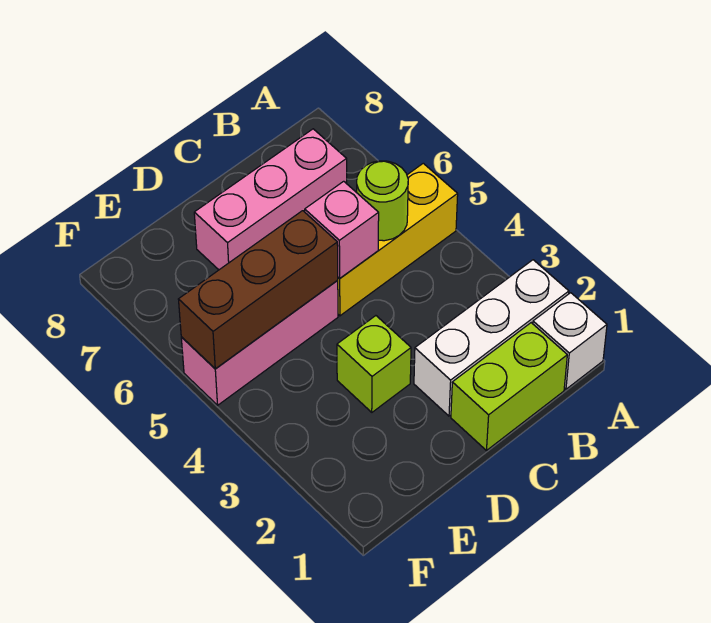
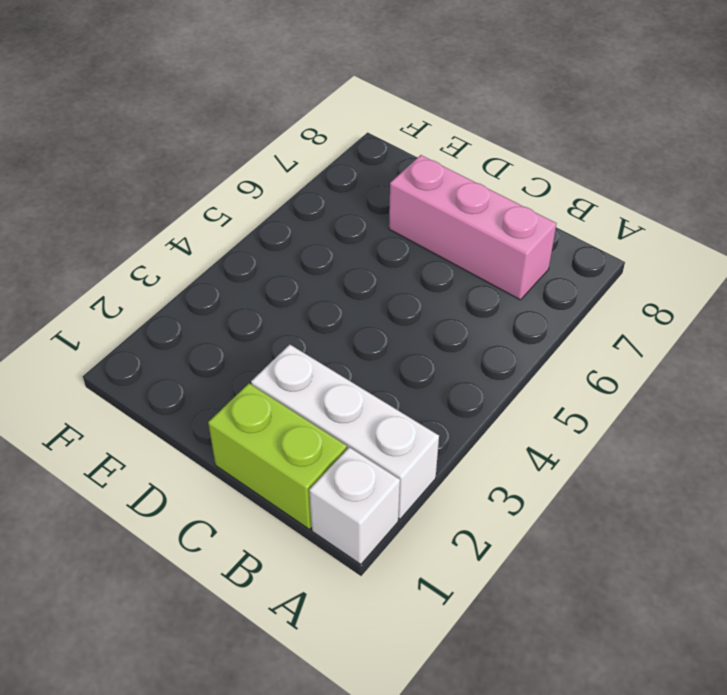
none -> yellow brick A5:C5 level 1
none -> lime brick D3 level 1

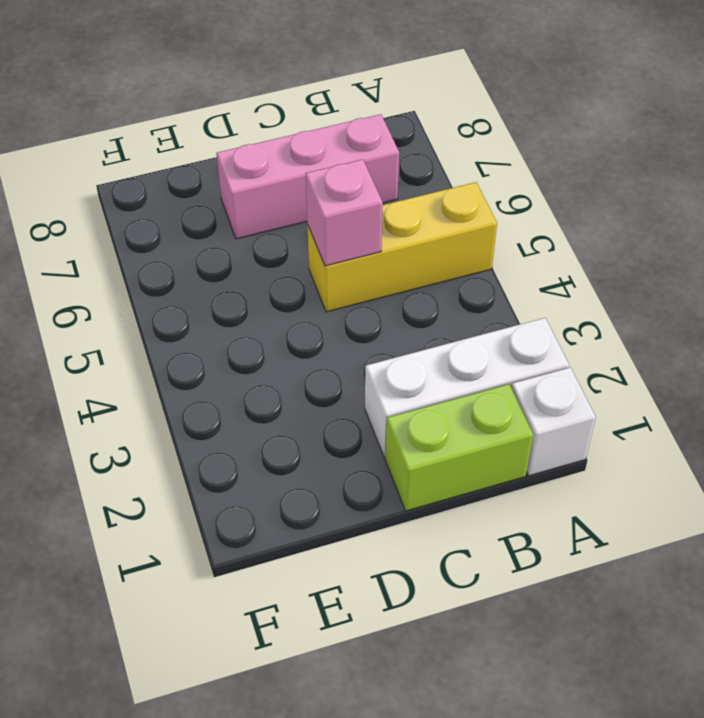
none -> lime brick D3 level 1
none -> pink brick D5:F5 level 1

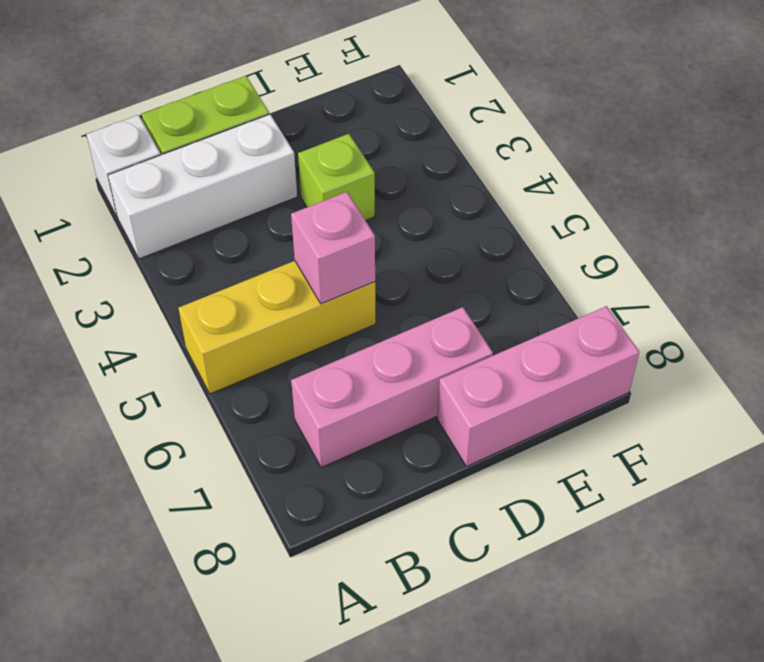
pink brick D8:F8 level 1 -> pink brick D5:F5 level 1
none -> lime round brick B5 level 2
none -> brown brick D5:F5 level 2

